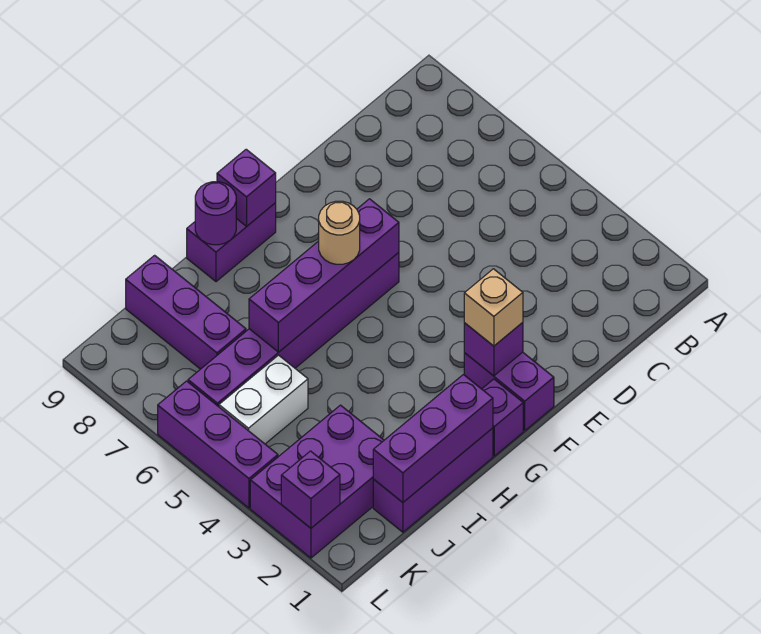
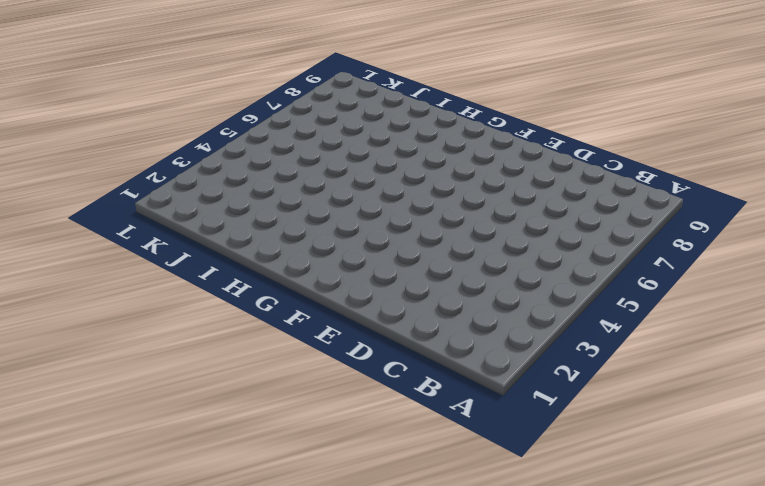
none -> purple brick F1:F2 level 1
none -> purple brick F6:K6 level 1
none -> purple brick G1 level 1

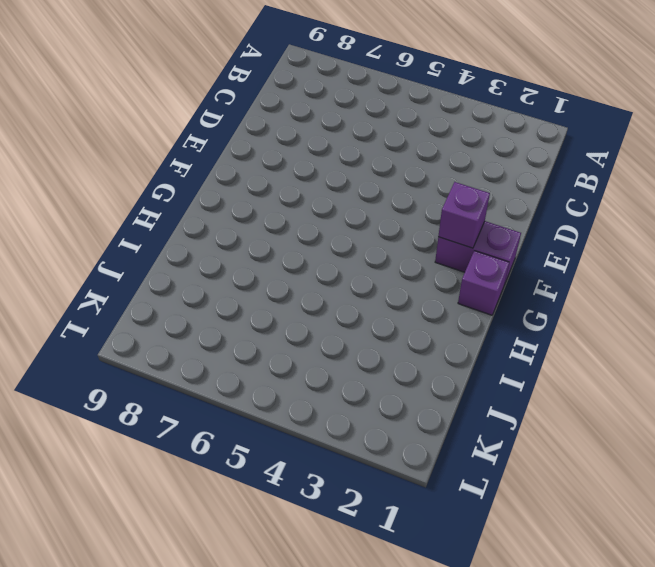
none -> purple brick F6:K6 level 1
none -> purple brick G9:H9 level 1
none -> purple brick H1:J1 level 1

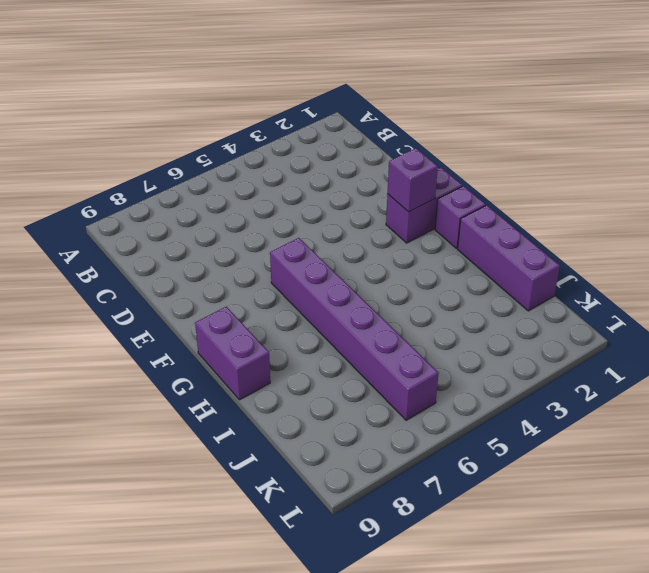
none -> purple brick J2:L3 level 1
none -> white brick J5:K5 level 1
none -> purple brick J7:J9 level 1

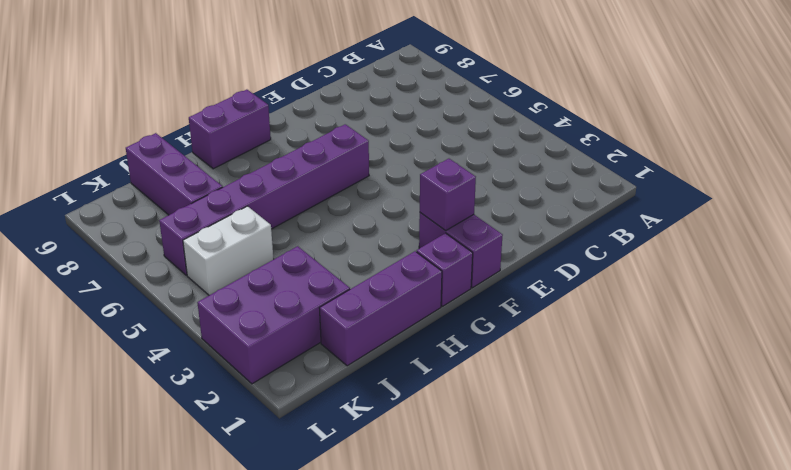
none -> purple brick L4:L6 level 1
none -> purple brick F6:I6 level 2
none -> purple brick G9 level 2

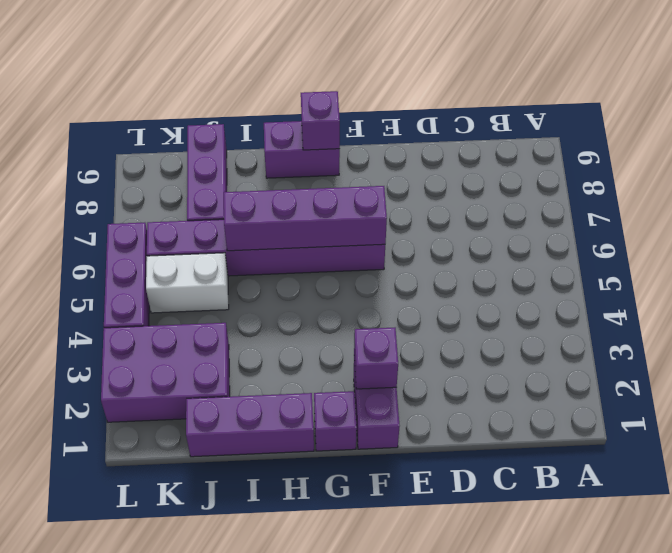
none -> purple brick H1:J1 level 2
none -> purple round brick H9 level 2
none -> purple brick L2 level 2

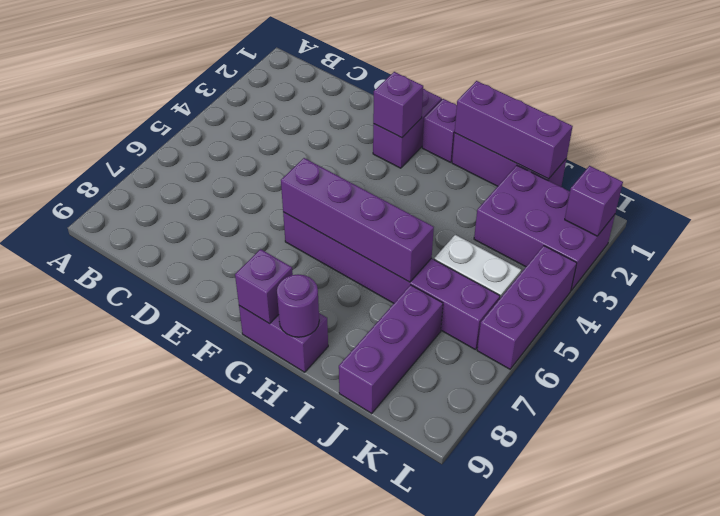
none -> tan brick F2 level 3
none -> tan round brick G6 level 3

